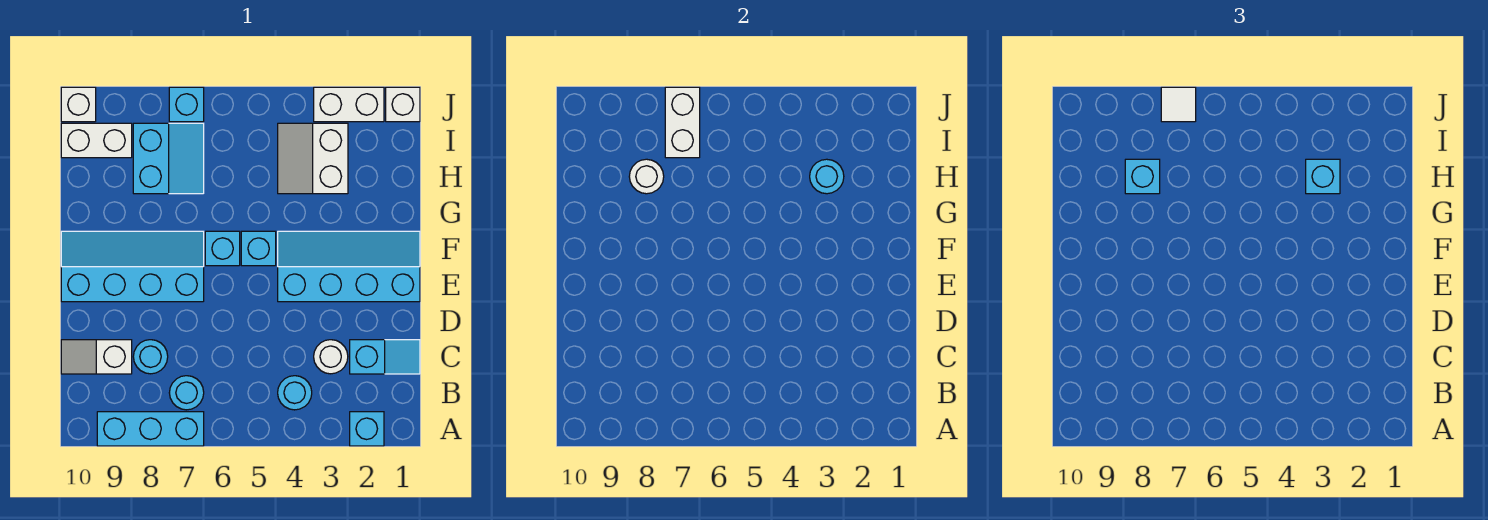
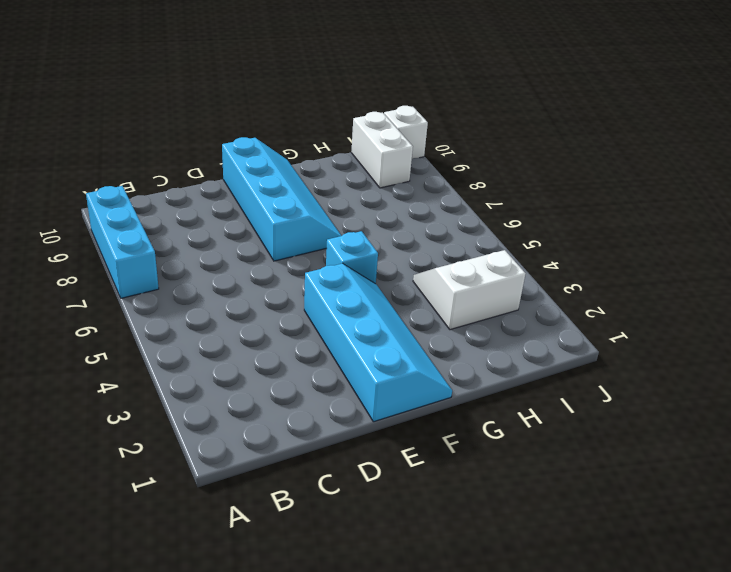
none -> cyan brick A2 level 1
none -> cyan round brick B4 level 1
none -> cyan round brick B7 level 1

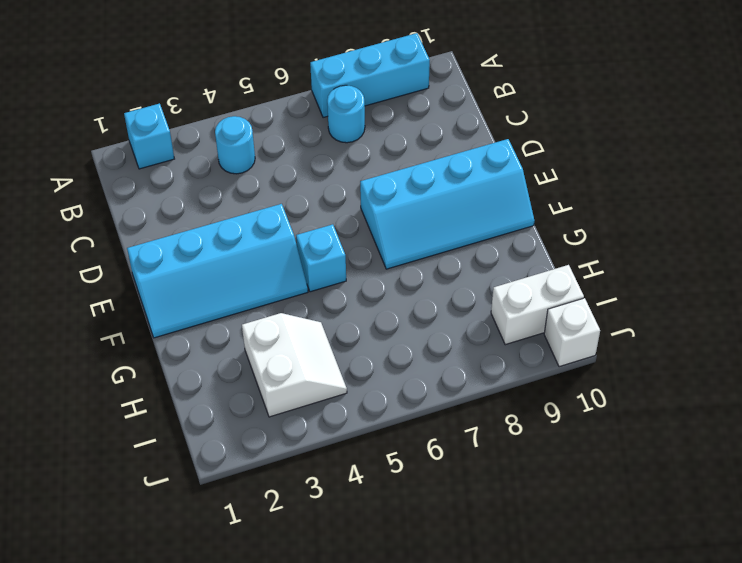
none -> cyan slope C1:C2 level 1 top 2
none -> white round brick C3 level 1
none -> cyan round brick C8 level 1

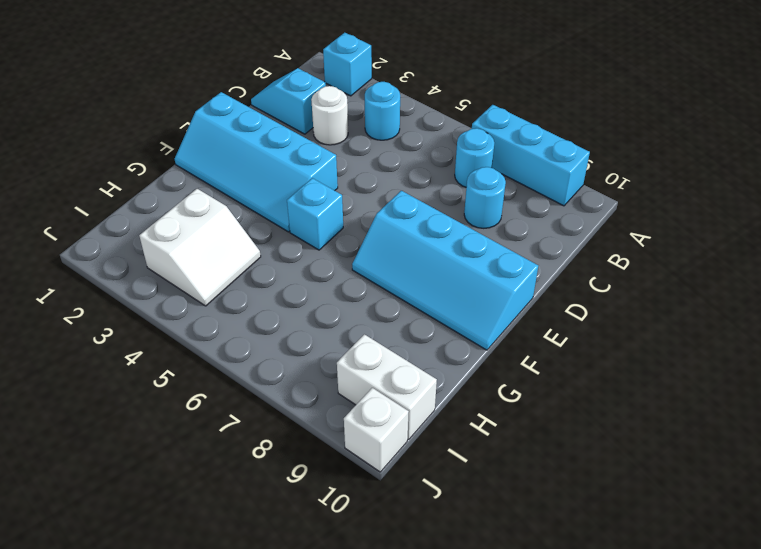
none -> white slope C9:C10 level 1 top 9
none -> cyan brick F6 level 1
none -> cyan slope H7:I8 level 1 top 8

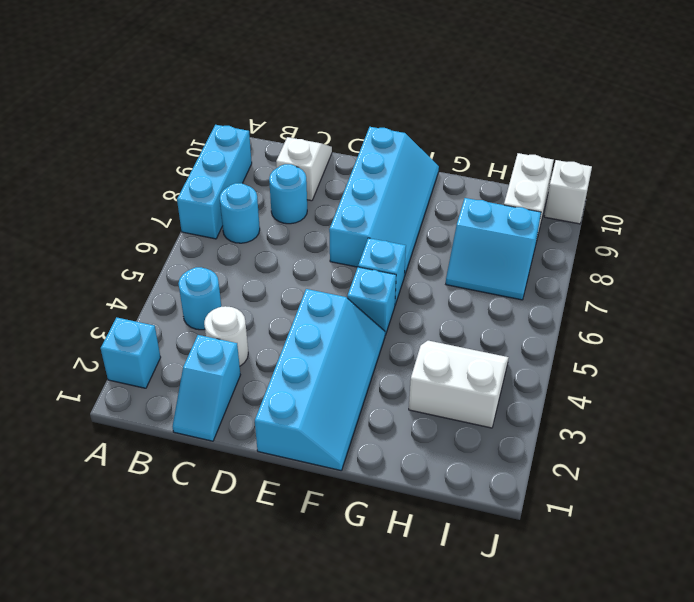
none -> white brick J1 level 1
none -> white brick J2:J3 level 1
none -> cyan brick J7 level 1

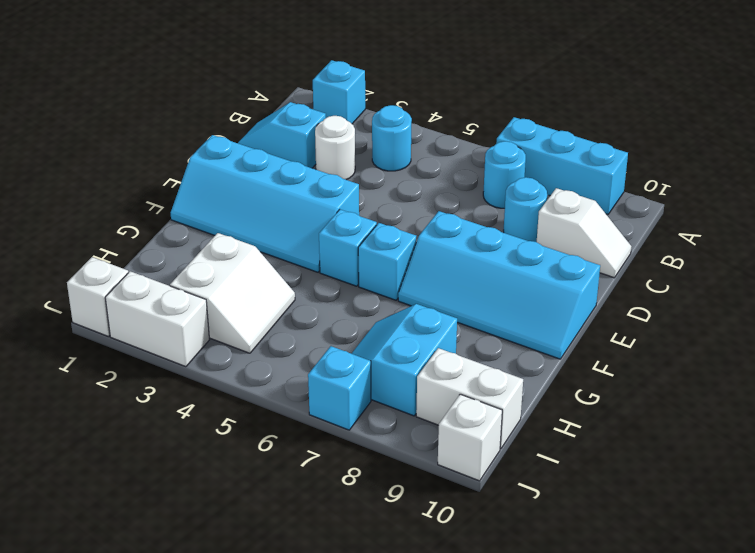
none -> cyan round brick H3 level 2
none -> white round brick H8 level 2
none -> white brick I7:J7 level 2

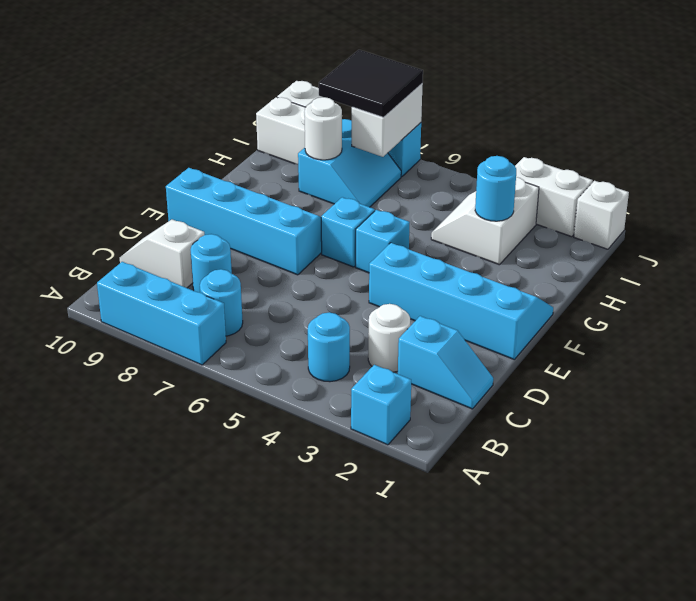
black tile I7:J8 level 3 -> white tile J7 level 3
none -> cyan brick H3 level 3
none -> cyan brick H8 level 3

